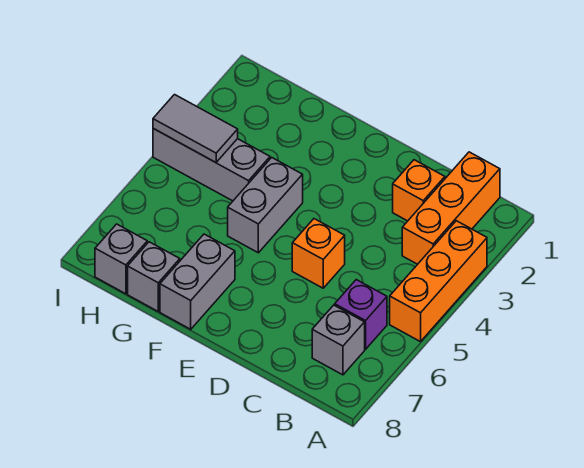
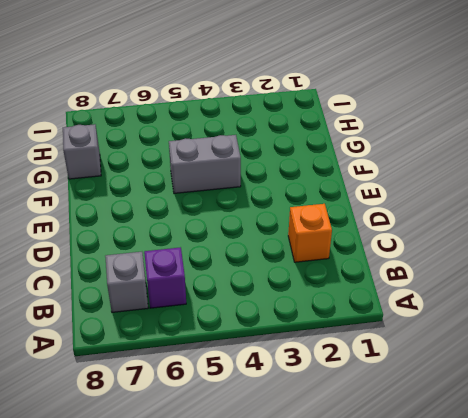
none -> orange brick A3:A5 level 1
none -> orange brick B1:B3 level 1
none -> orange brick D5 level 1

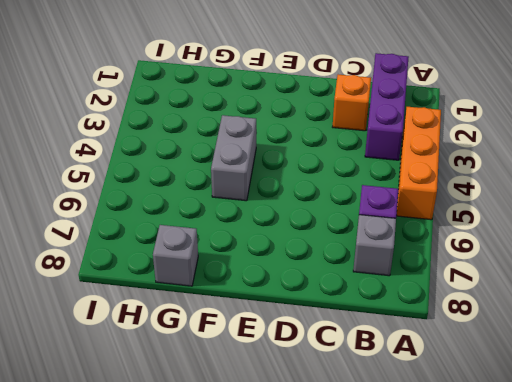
purple brick B1:B3 level 1 -> orange brick B1:B3 level 1
none -> orange brick D5 level 1
none -> grey brick F7:F8 level 1
none -> grey brick G4:I4 level 1

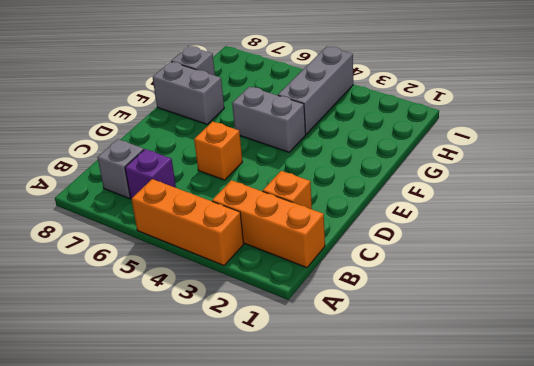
none -> grey brick H8 level 1
none -> grey tile H4:I4 level 2

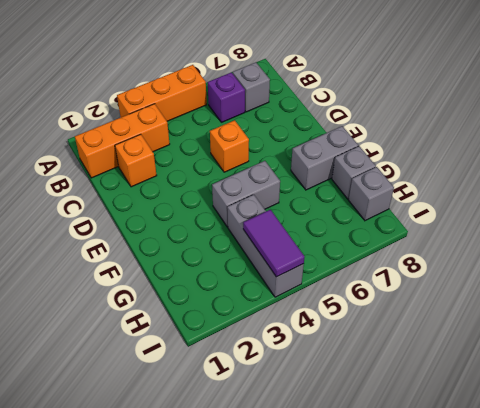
purple tile H4:I4 level 2 -> grey tile H4:I4 level 2

